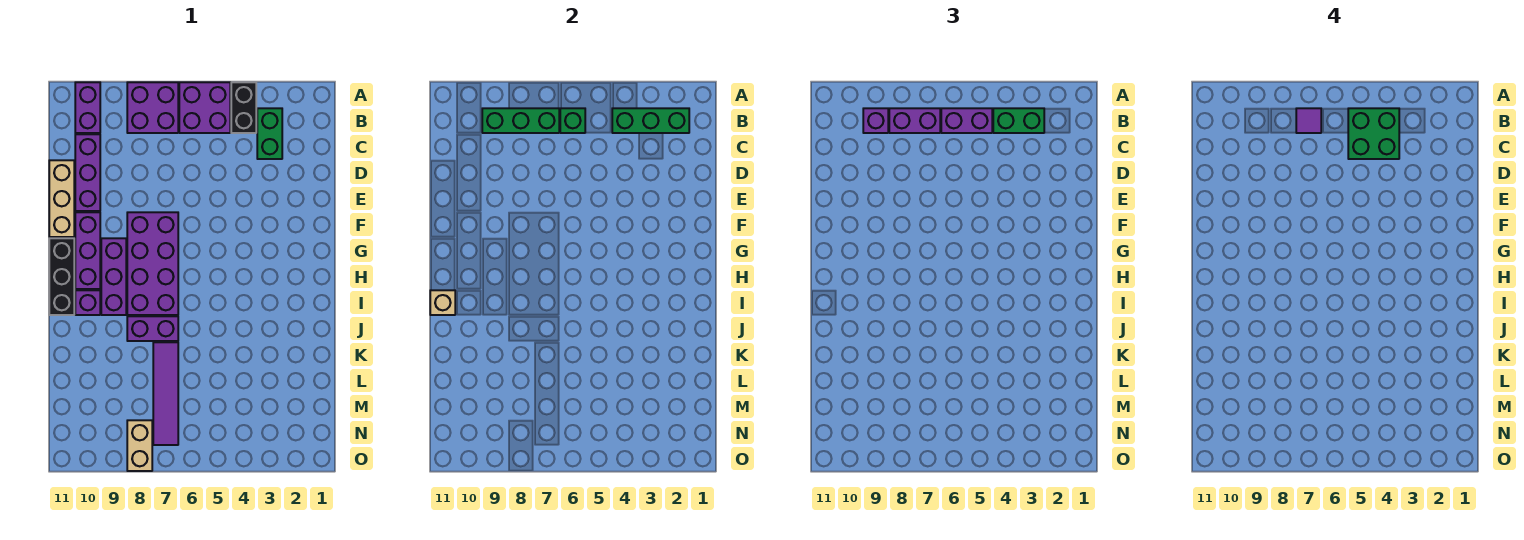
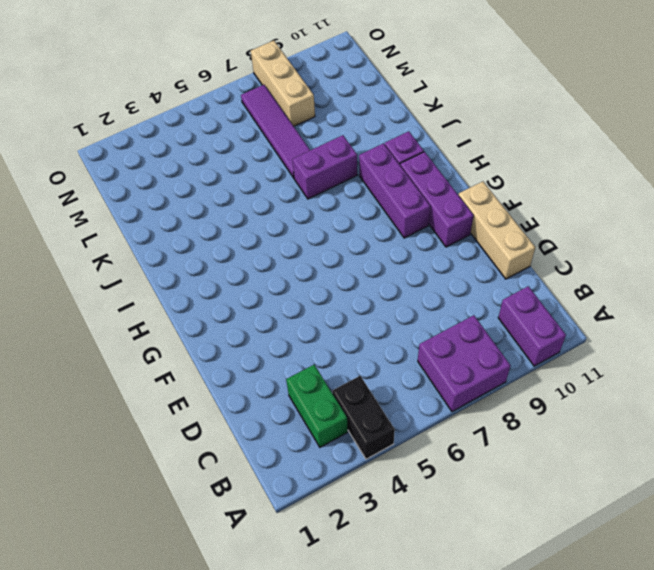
tan brick M8:O8 level 1 -> tan brick N8:O8 level 1
none -> purple brick A5:B6 level 1
none -> purple brick C10:E10 level 1
none -> purple brick F7:I8 level 1

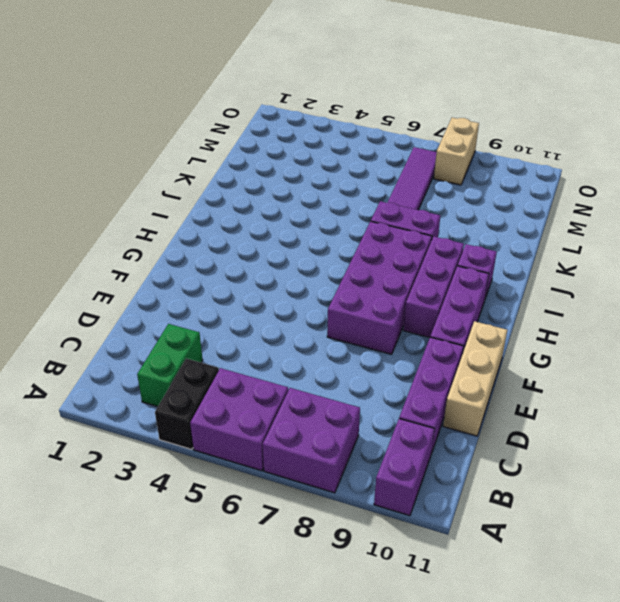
none -> black brick G11:I11 level 1
none -> green brick B2:B4 level 2
none -> green brick B6 level 2

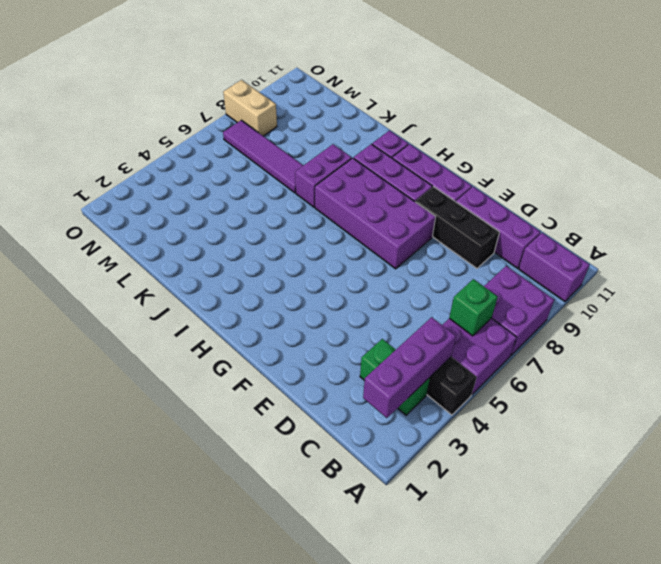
purple brick B2:B4 level 2 -> green brick B2:B4 level 2
black brick D9:F9 level 1 -> black brick G11:I11 level 1
none -> tan brick D11:F11 level 1
none -> green brick B7:B9 level 2
none -> tan brick I11 level 2

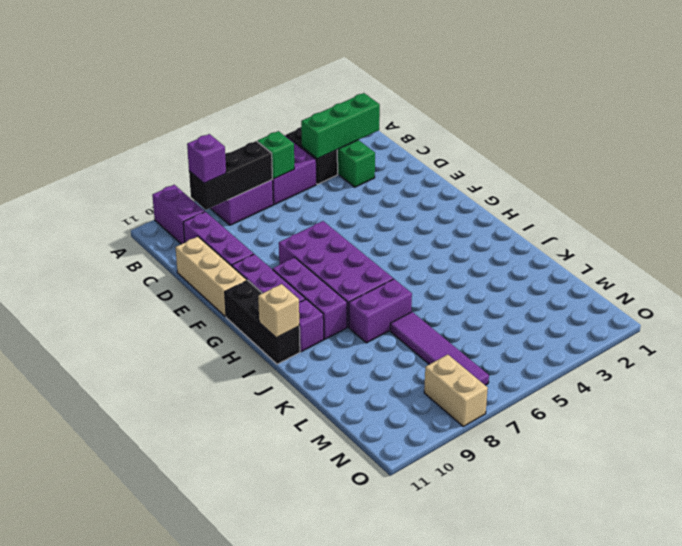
black brick B7:B9 level 2 -> green brick B7:B9 level 2
none -> green brick B3:B4 level 3
none -> purple brick B5:B6 level 3
none -> purple brick B7:B8 level 3

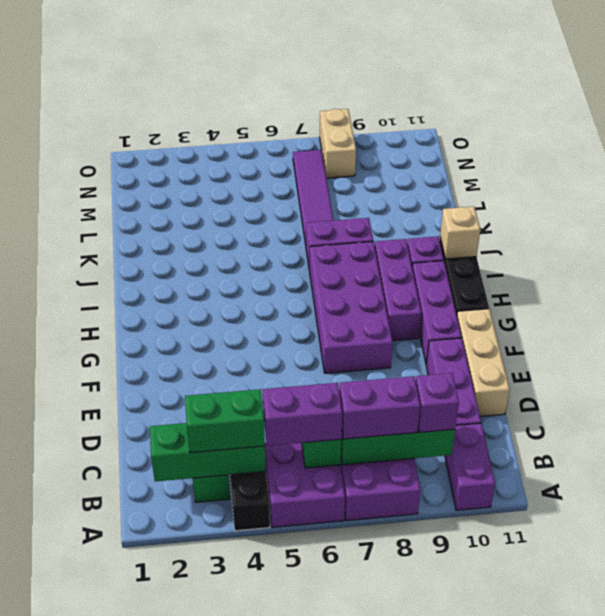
none -> green brick B4:C5 level 4
none -> purple tile B7 level 4

